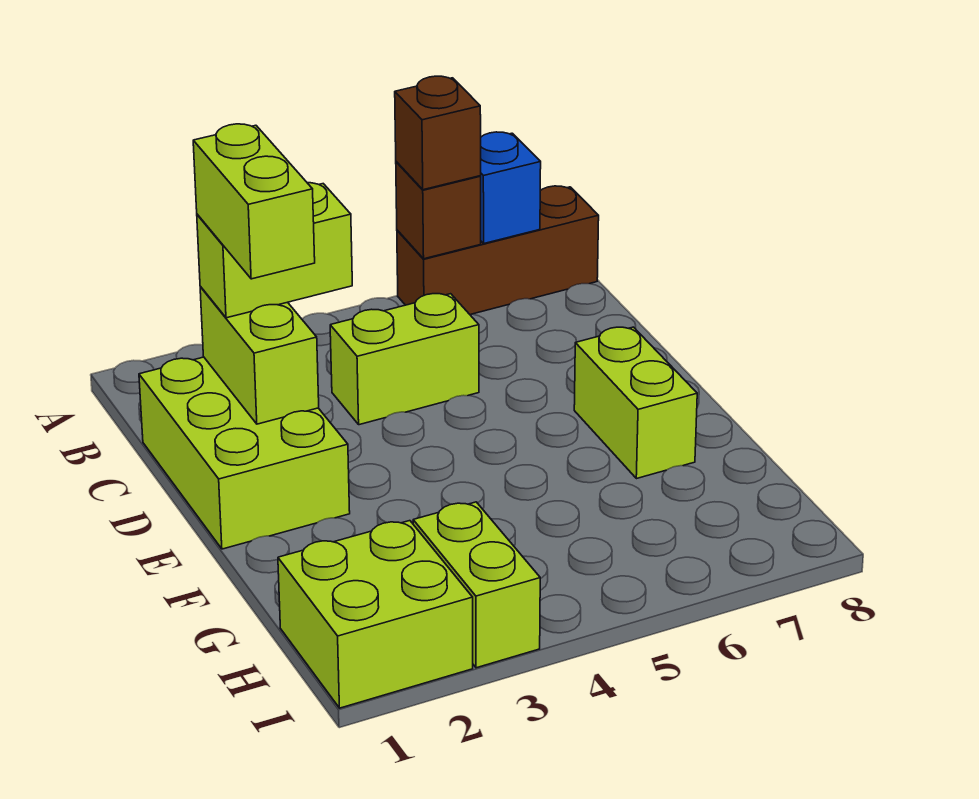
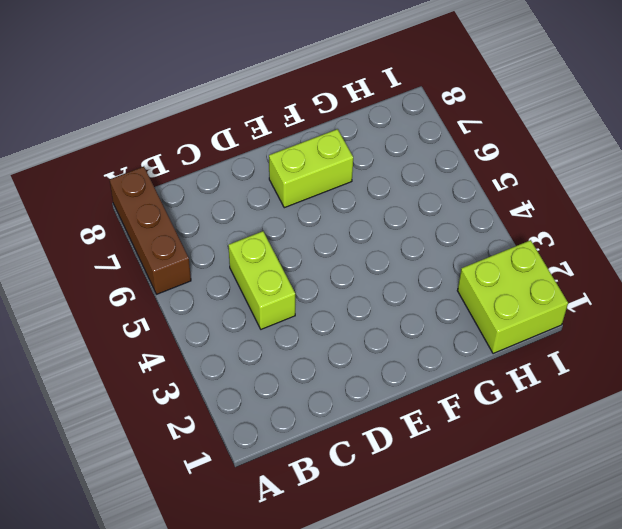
none -> lime brick C1:E2 level 1
none -> lime brick H3:I3 level 1
none -> brown brick A6 level 2

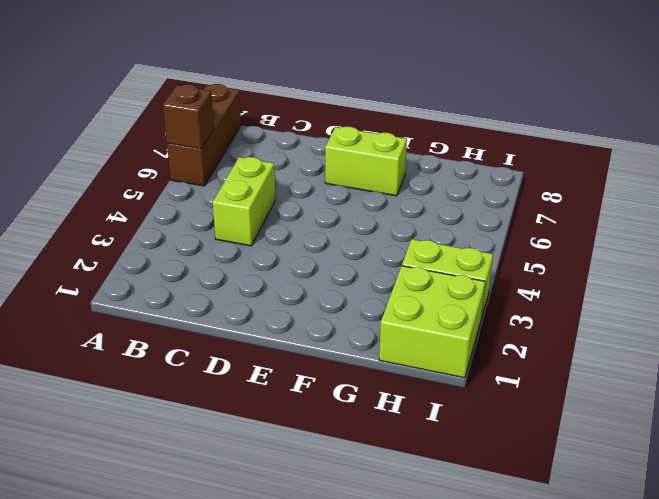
none -> lime brick C1:E2 level 1
none -> blue brick A7 level 2
none -> lime brick C2:D2 level 2

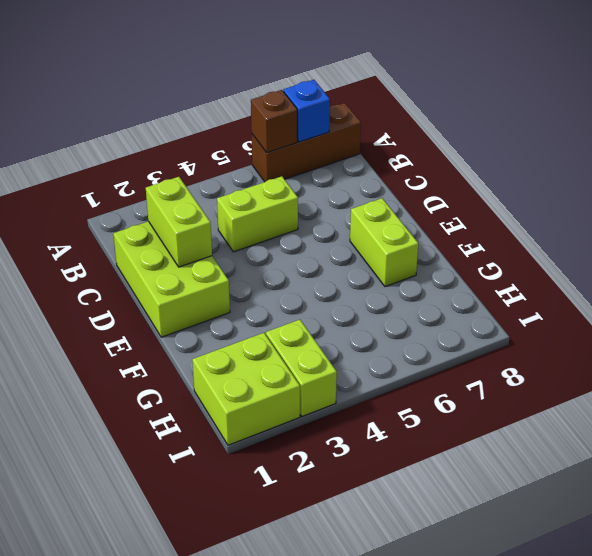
none -> brown brick A6 level 3
none -> lime brick C2:C3 level 3
none -> lime brick C2:D2 level 4

